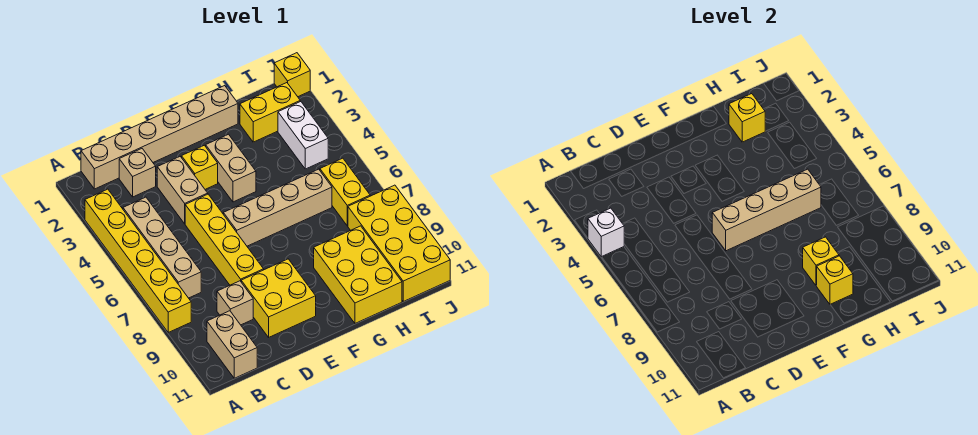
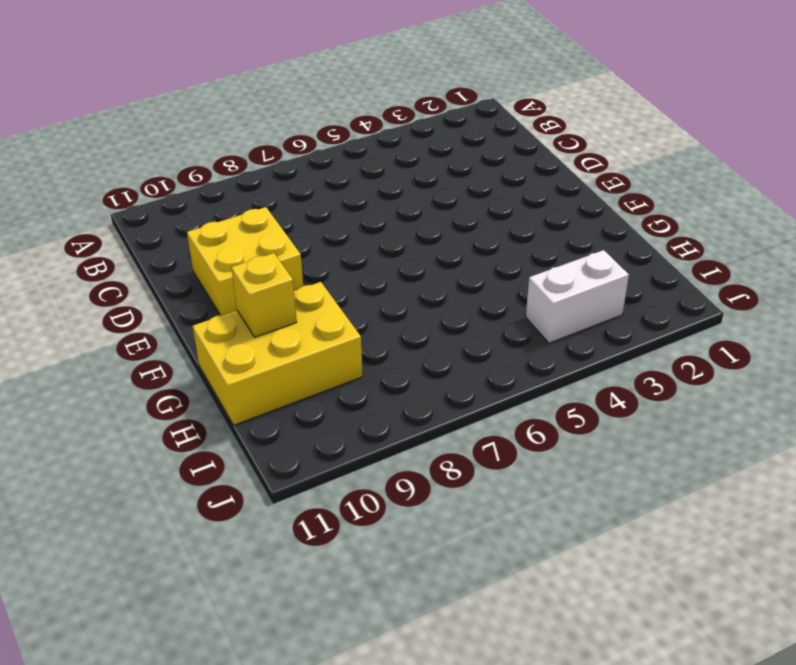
none -> yellow brick A3:A8 level 1
none -> tan brick B1:G1 level 1
none -> tan brick B4:B7 level 1

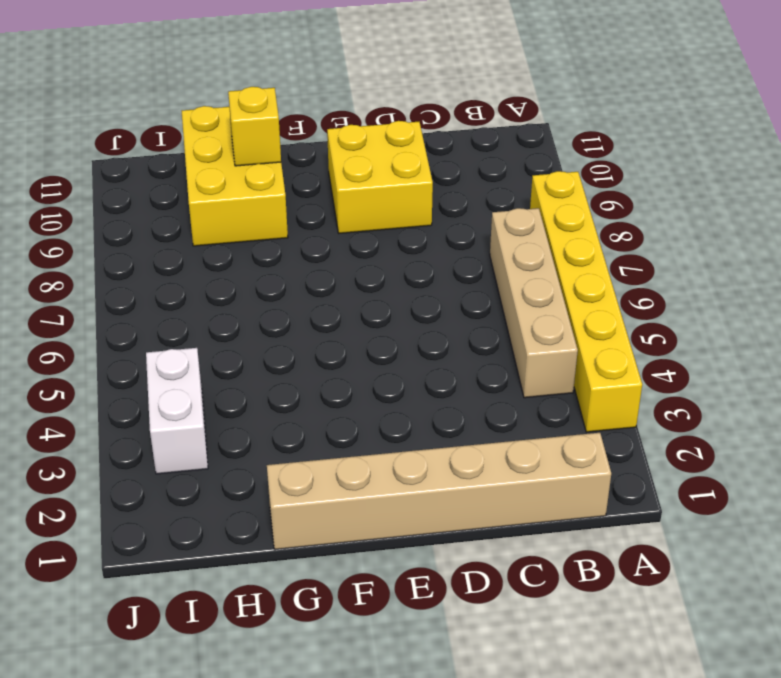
none -> tan brick B10:B11 level 1
none -> tan brick C2 level 1
none -> tan brick C9 level 1

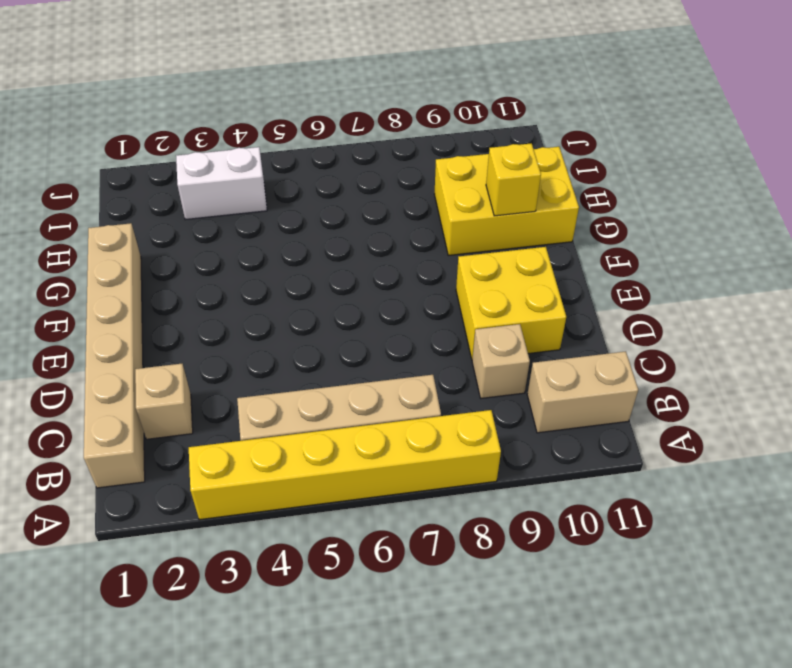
none -> tan brick D3:D4 level 1
none -> yellow brick D5:D8 level 1
none -> yellow brick E3 level 1

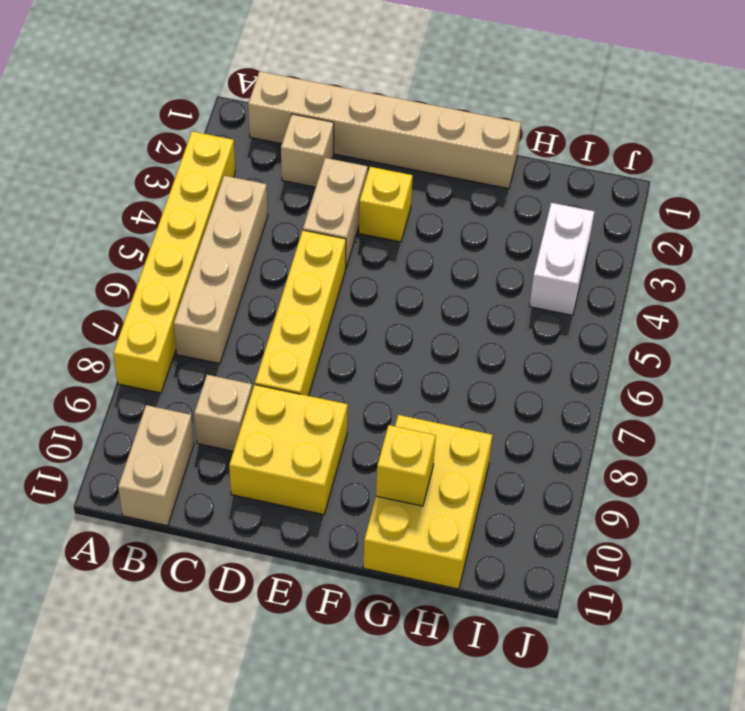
none -> tan brick E6:H6 level 1
none -> tan brick F3:F4 level 1
none -> yellow brick H2:I2 level 1

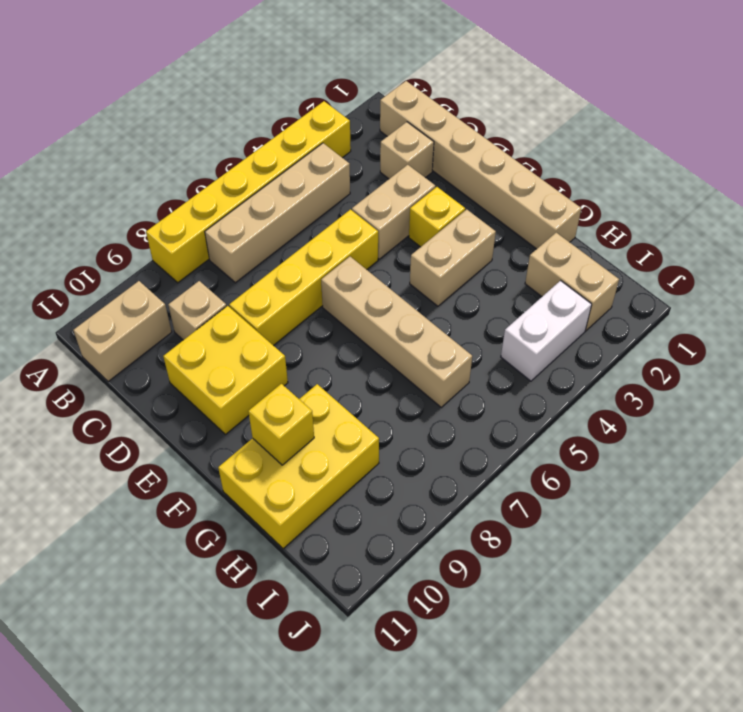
tan brick H2:I2 level 1 -> yellow brick H2:I2 level 1
none -> yellow brick I6:I7 level 1
none -> yellow brick I8:J11 level 1
none -> yellow brick J1 level 1

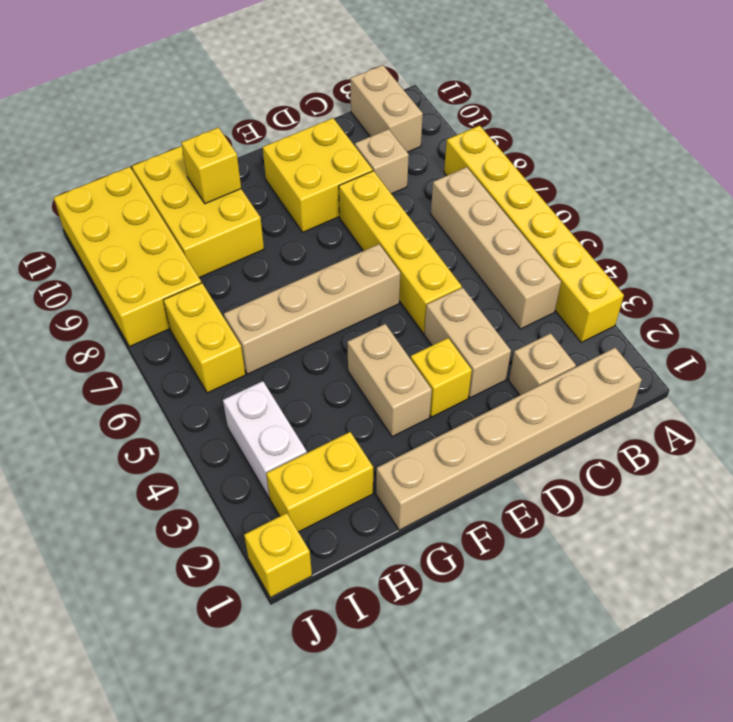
none -> white brick A4 level 2
none -> tan brick E6:H6 level 2
none -> yellow brick G9 level 2

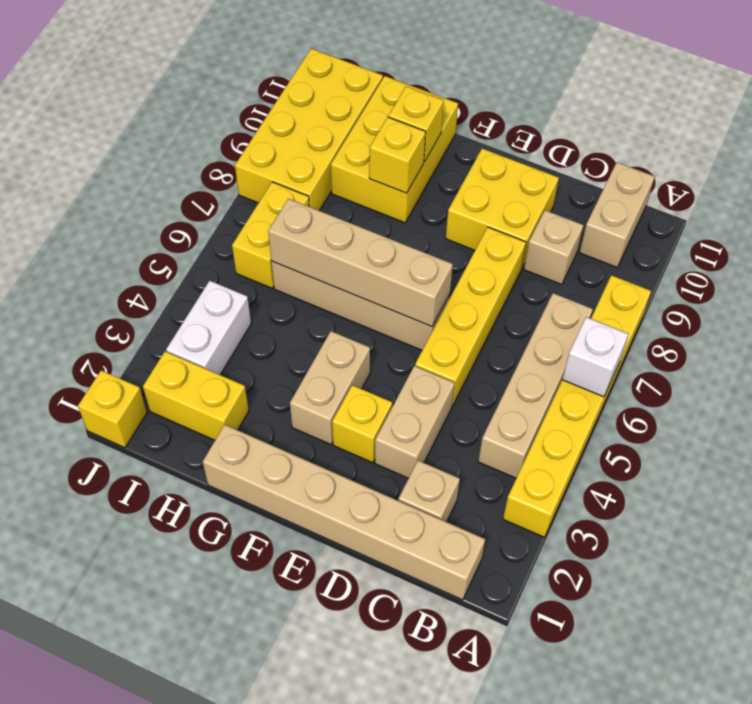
white brick A6 level 2 -> white brick A4 level 2
none -> yellow brick H2 level 2

